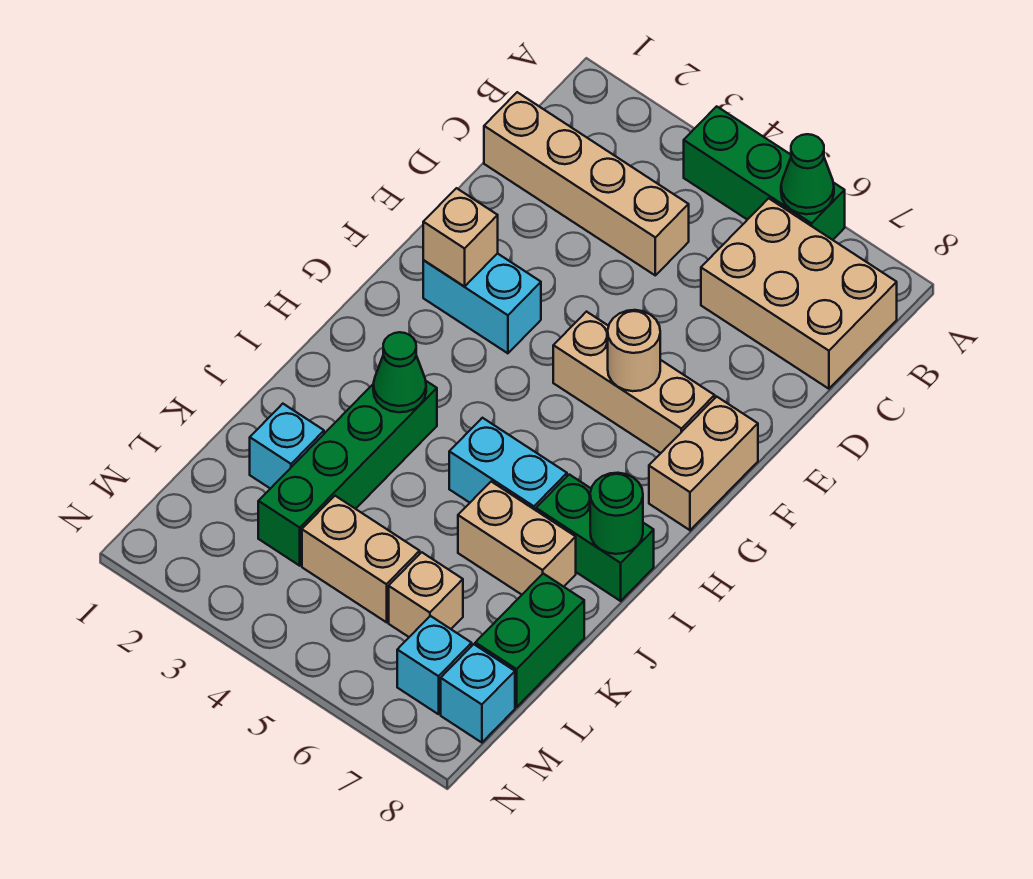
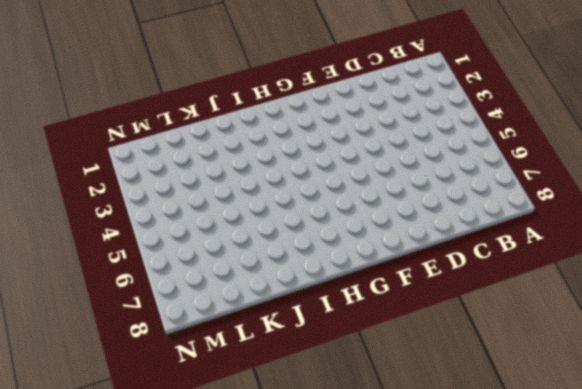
none -> green brick A4:A6 level 1
none -> tan brick B6:C8 level 1
none -> tan brick C1:C4 level 1

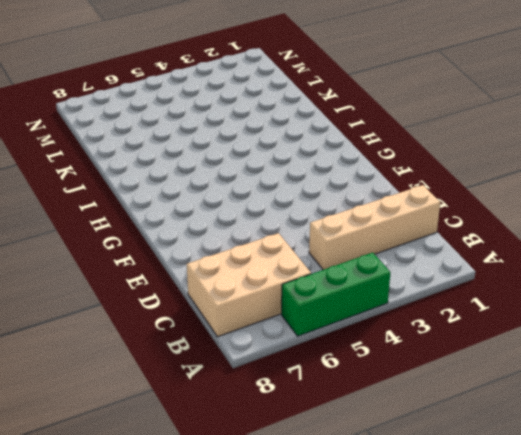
none -> cyan brick F2:F3 level 1
none -> tan brick F5:F7 level 1
none -> tan brick F8:G8 level 1

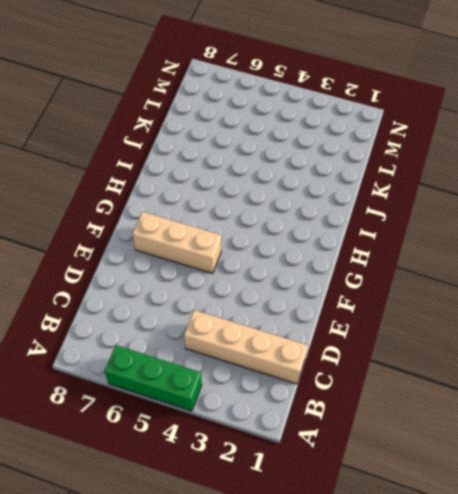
none -> tan brick B6:C8 level 1
none -> cyan brick F2:F3 level 1
none -> tan brick F8:G8 level 1

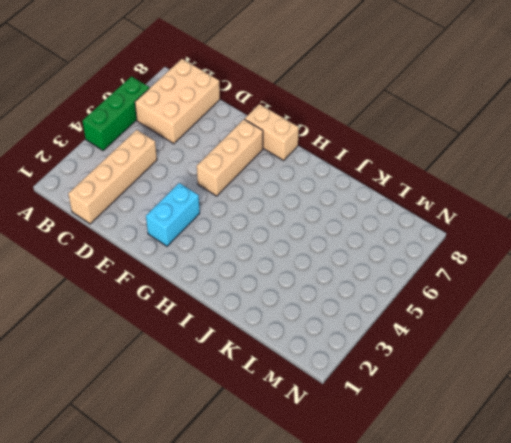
none -> green brick I3:L3 level 1
none -> cyan brick I5:I6 level 1
none -> green brick I7:I8 level 1

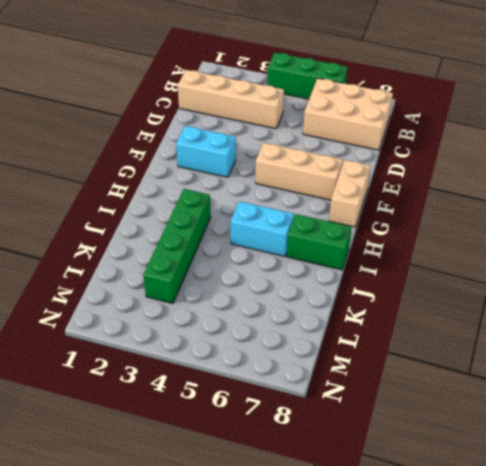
none -> tan brick J6:J7 level 1
none -> cyan brick K2 level 1
none -> green brick K8:L8 level 1

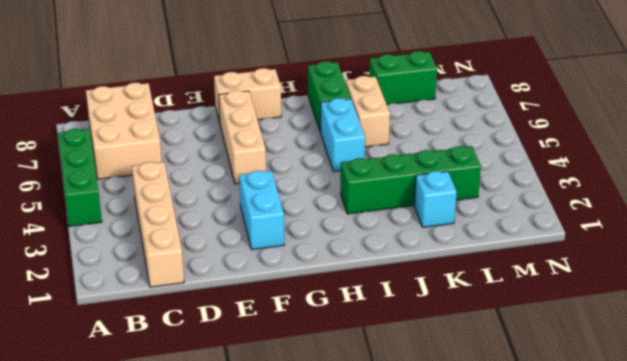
none -> tan brick L4:L5 level 1
none -> tan brick L6 level 1
none -> cyan brick M7 level 1

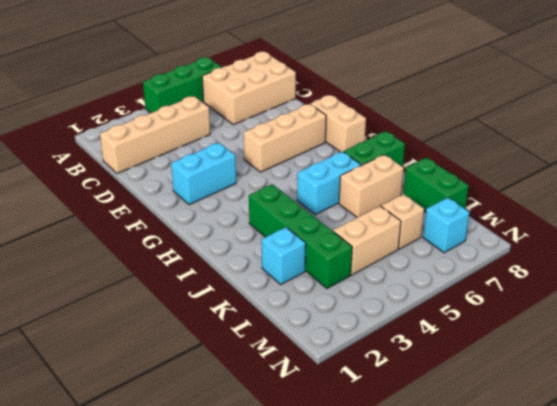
none -> cyan brick M8 level 1
none -> green cone A6 level 2
none -> tan brick F2 level 2

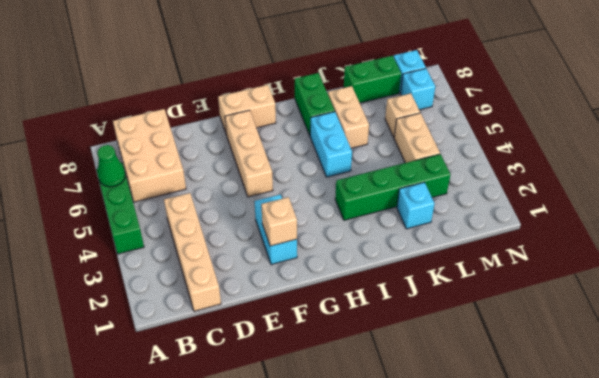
none -> tan round brick F6 level 2
none -> green cone I3 level 2
none -> green round brick I8 level 2

